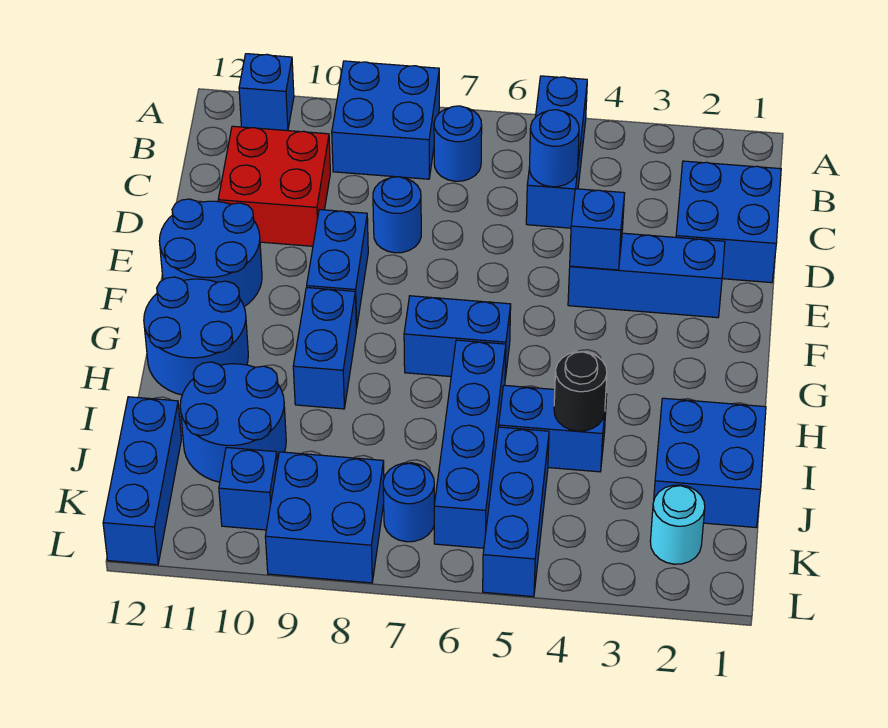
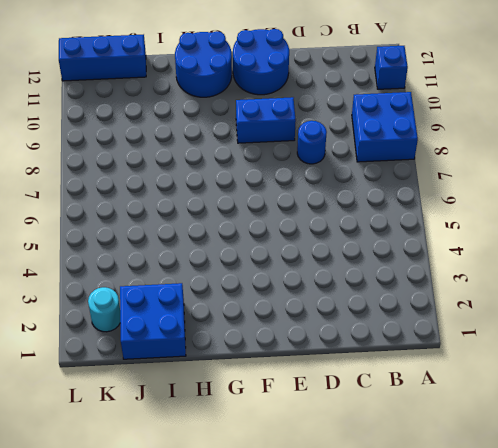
none -> blue brick A5:C5 level 1
none -> blue round brick B7 level 1
none -> blue brick C1:D2 level 1

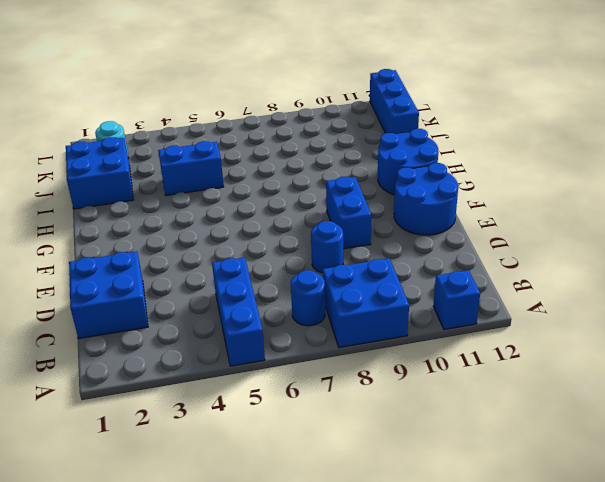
none -> red brick C10:D11 level 1
none -> blue brick E2:E4 level 1
none -> blue brick G6:G7 level 1

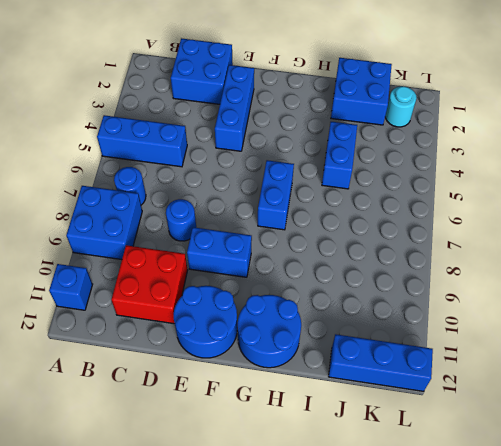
none -> blue brick G9:H9 level 1
none -> blue brick H6:K6 level 1
none -> blue round brick I10:J11 level 1

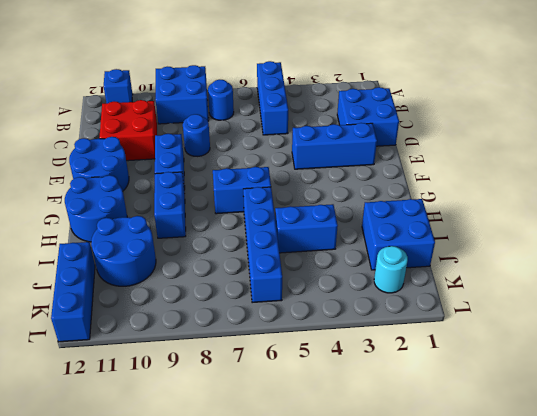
none -> blue brick J5:L5 level 1
none -> blue round brick K7 level 1
none -> blue brick K8:L9 level 1

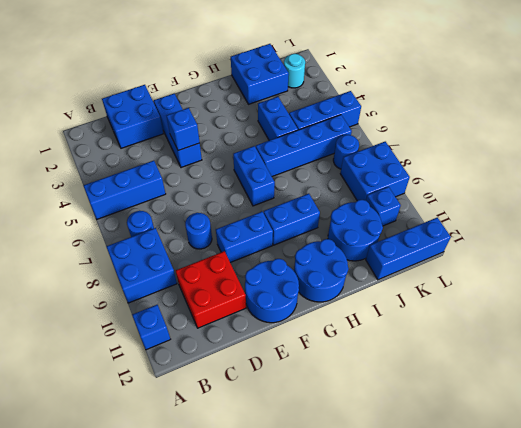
none -> blue round brick C5 level 2
none -> black round brick I4 level 2

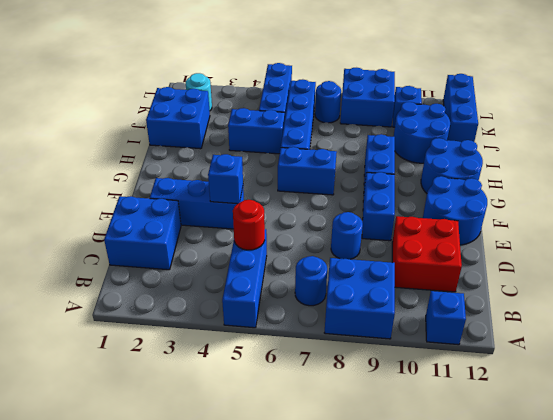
red round brick C5 level 2 -> blue round brick C5 level 2
none -> black round brick I4 level 2

